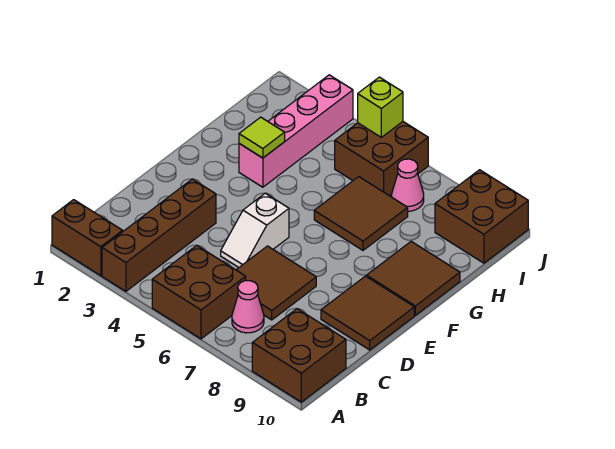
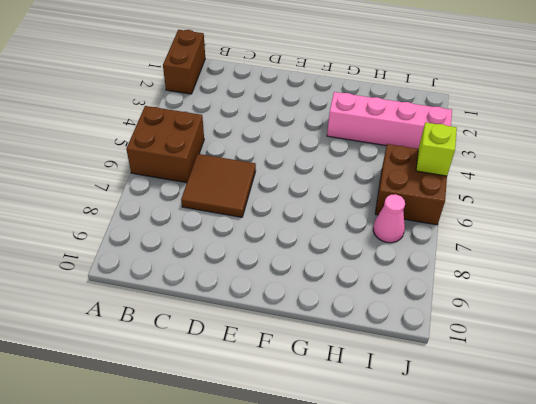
none -> brown brick A3:D3 level 1
none -> brown brick A9:B10 level 1
none -> pink cone B7 level 1

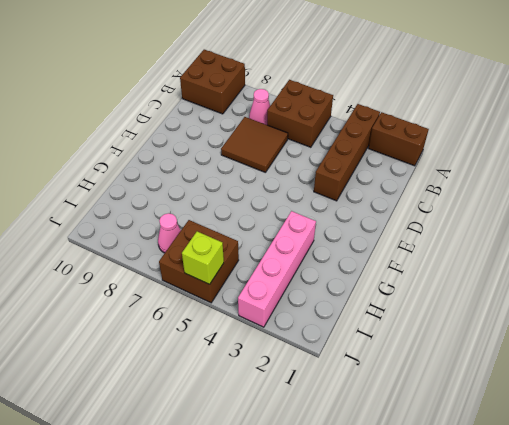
none -> white slope D5:E5 level 1 top E
none -> brown tile D9:E10 level 1
none -> brown tile F9:G10 level 1

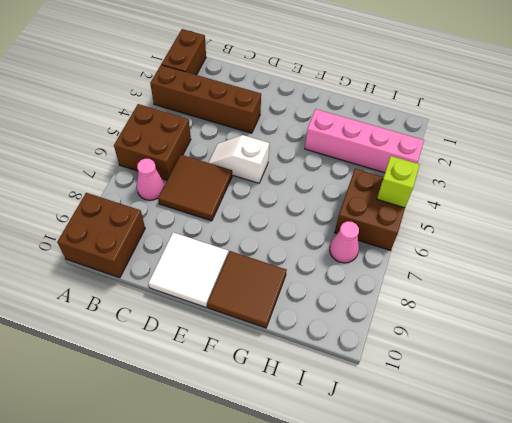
white tile D9:E10 level 1 -> brown tile D9:E10 level 1
none -> brown tile G6:H7 level 1
none -> brown brick I9:J10 level 1
none -> lime tile G3 level 2

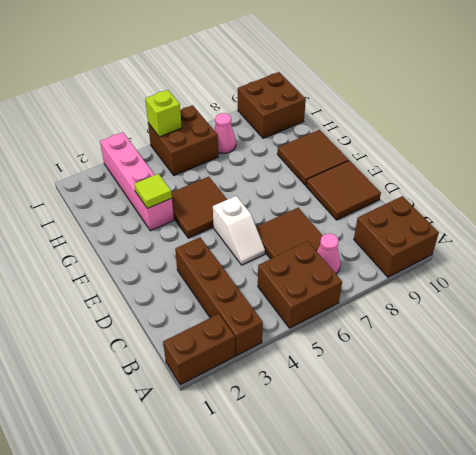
brown tile F4:G5 level 1 -> brown tile G6:H7 level 1

